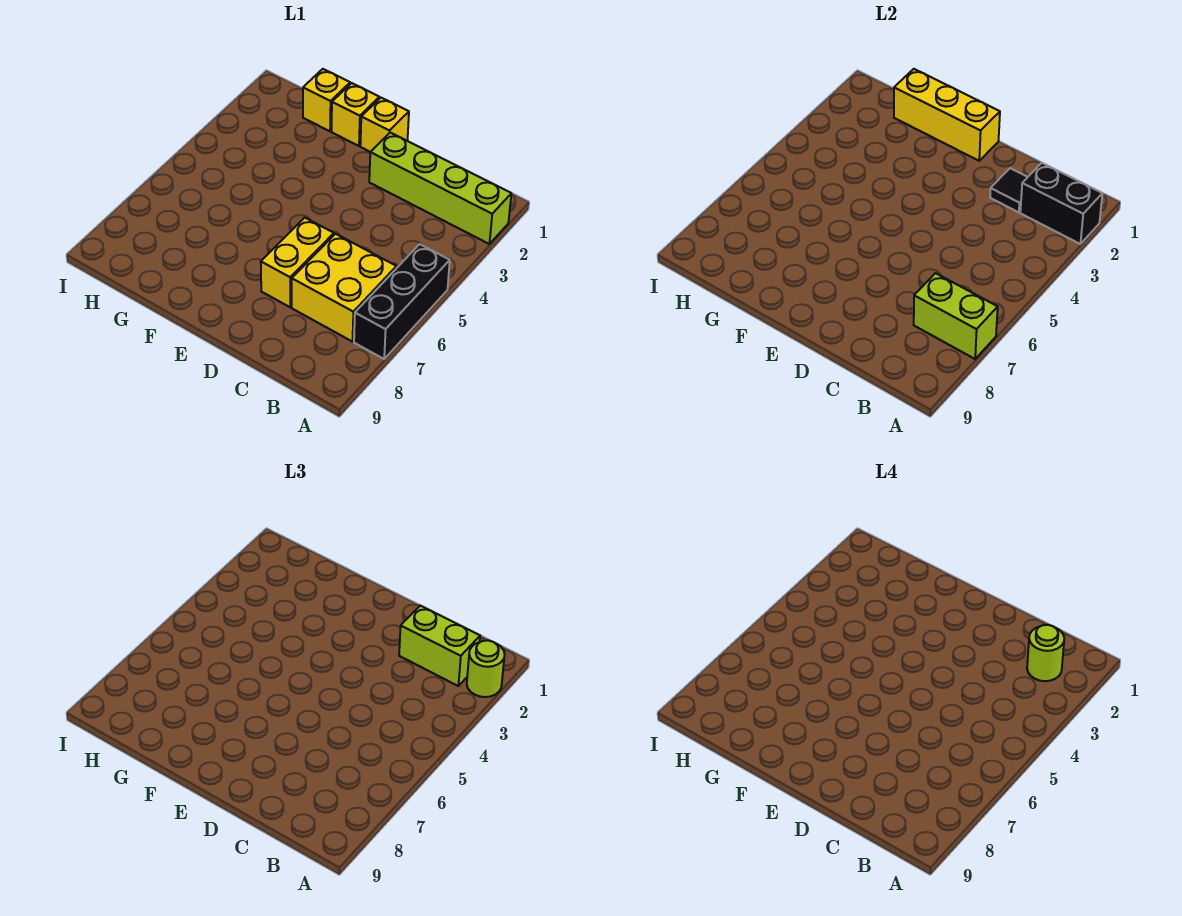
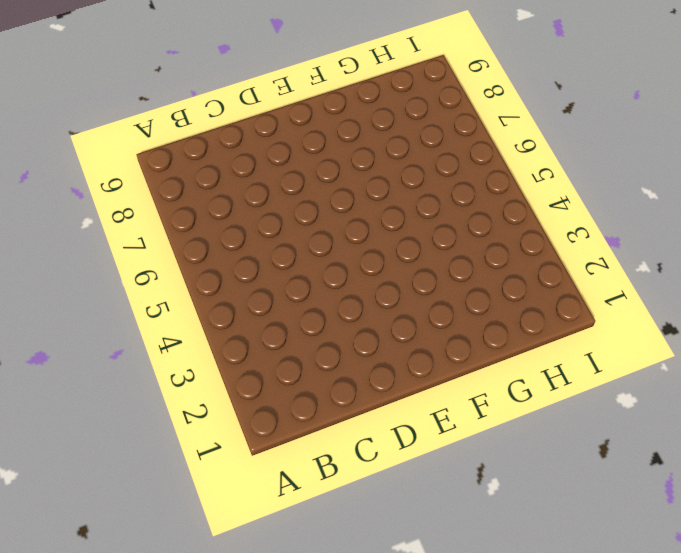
none -> lime brick A2:D2 level 1
none -> black brick A5:A7 level 1
none -> yellow brick B6:C7 level 1

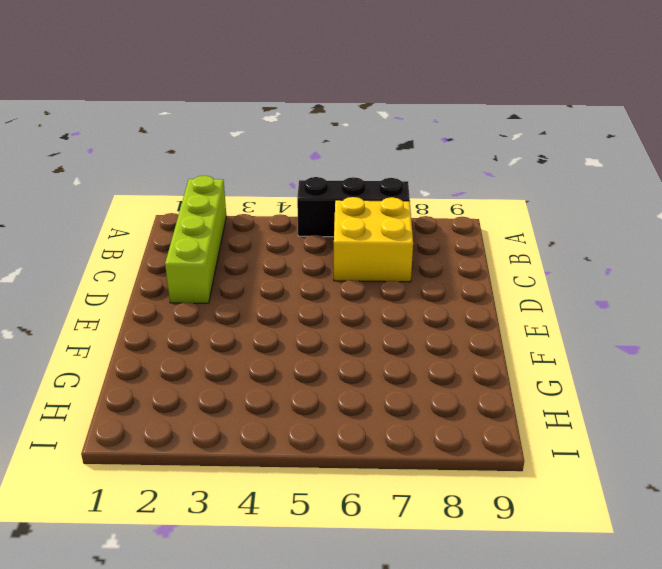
none -> yellow brick D6:D7 level 1
none -> yellow brick E1 level 1
none -> yellow brick F1 level 1

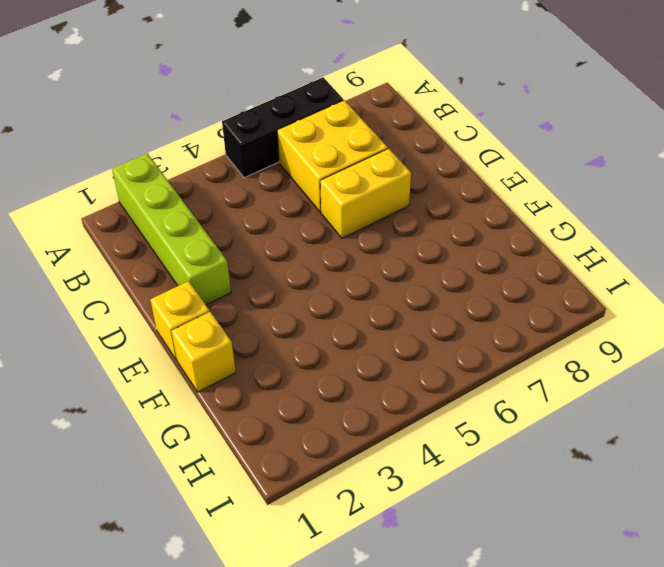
none -> yellow brick G1 level 1
none -> black brick A2:B2 level 2
none -> lime brick A7:B7 level 2

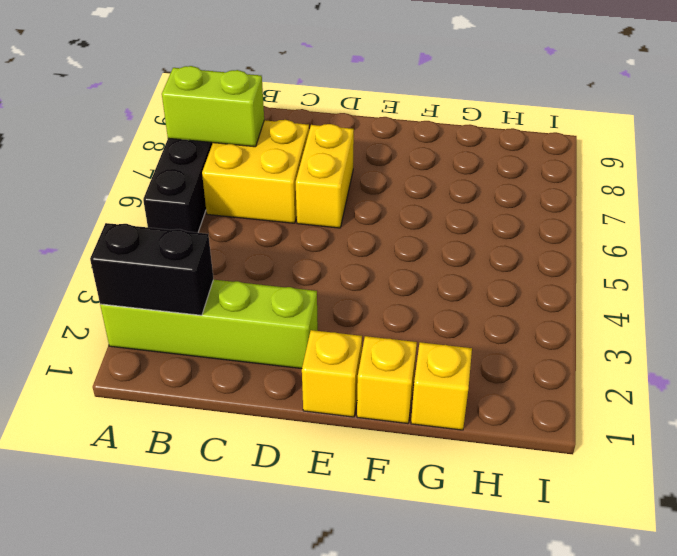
none -> black tile C2 level 2
none -> yellow brick E1:G1 level 2
none -> lime round brick A2 level 3

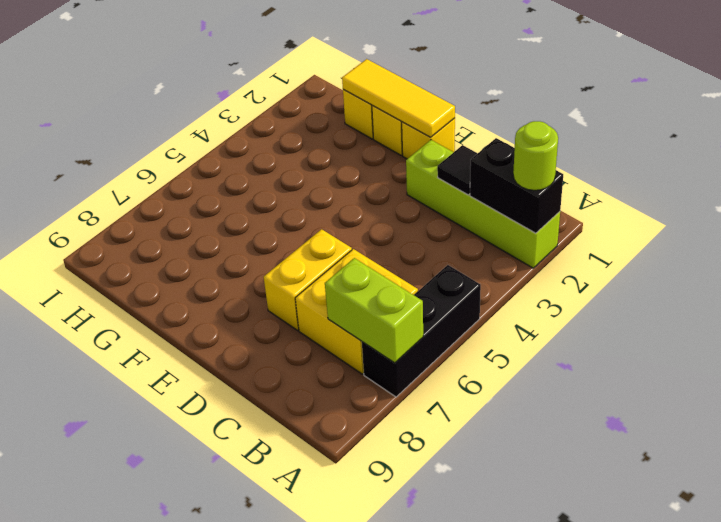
yellow tile E1:G1 level 2 -> yellow brick E1:G1 level 2
none -> lime brick B2:C2 level 3
none -> lime round brick B2 level 4

